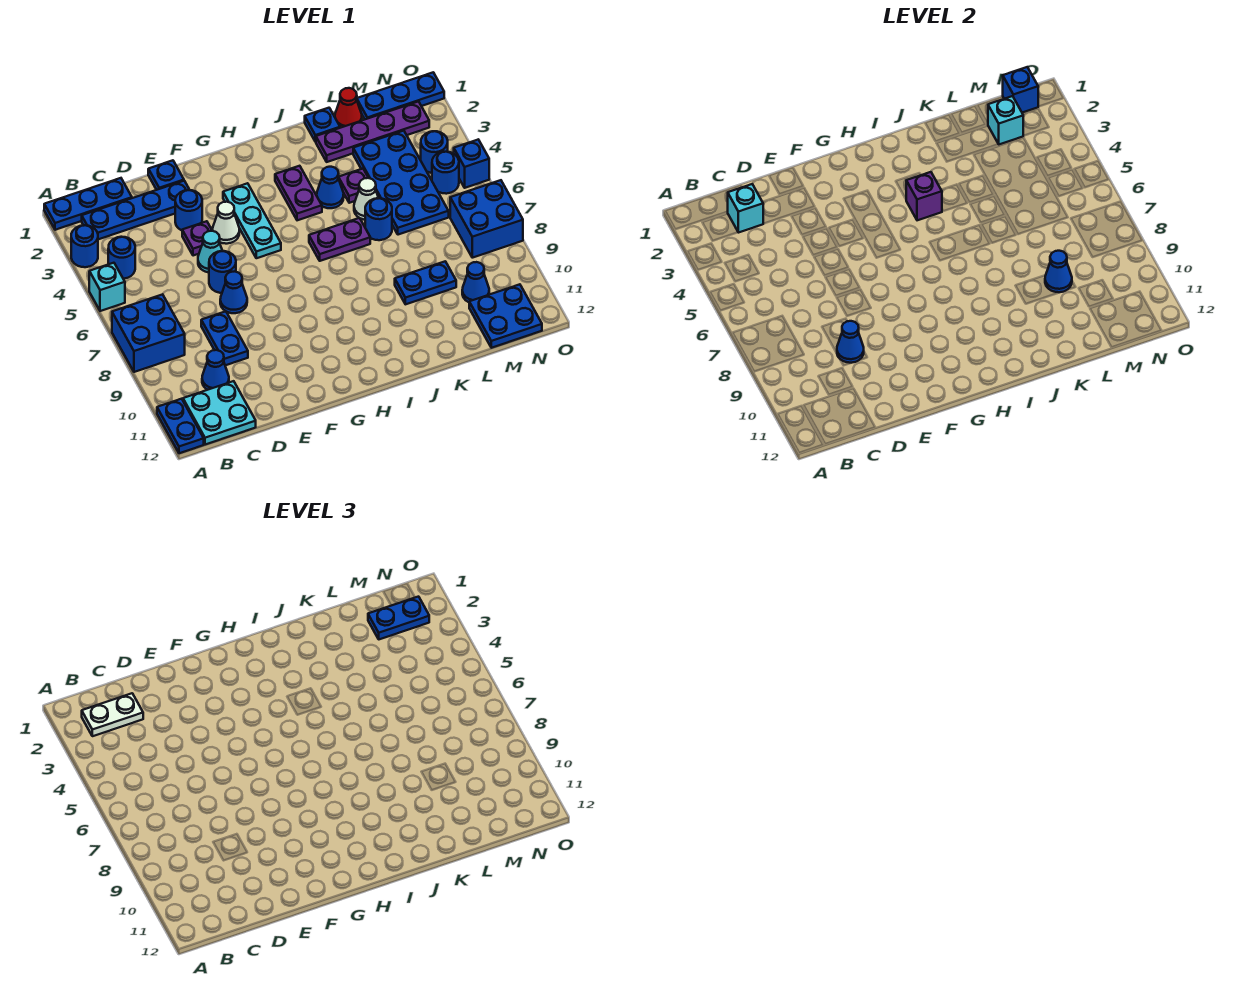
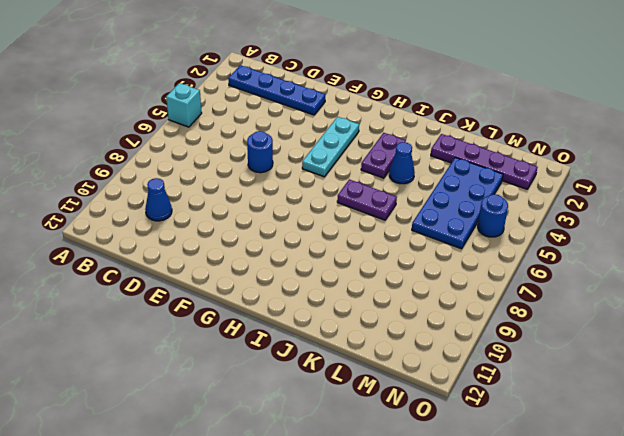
none -> blue plate A1:C1 level 1
none -> blue round brick A3 level 1
none -> blue brick A7:B8 level 1
none -> blue plate A11:A12 level 1

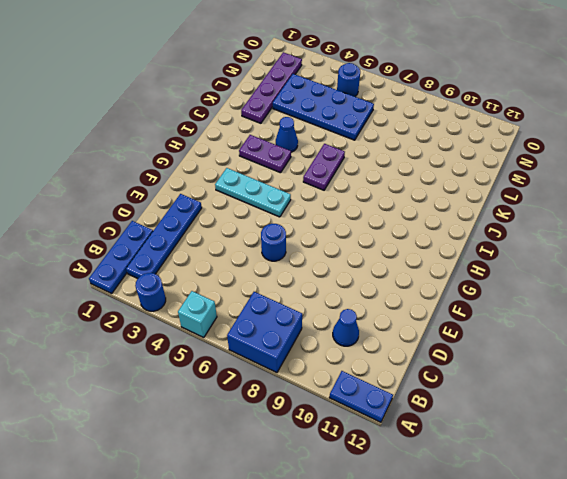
none -> blue round brick B4 level 1
none -> cyan plate B11:C12 level 1
none -> blue plate D8:D9 level 1
none -> blue plate E1 level 1

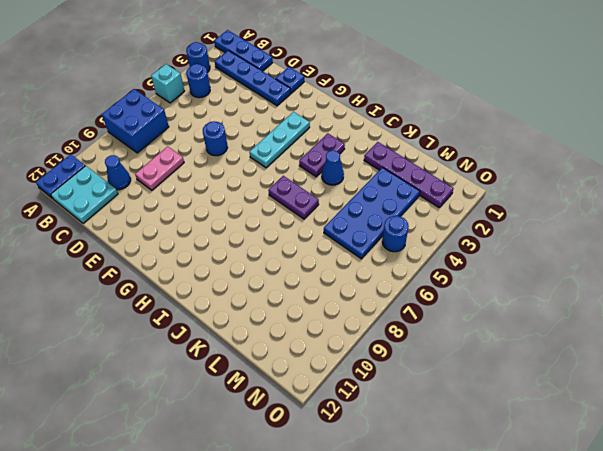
pink plate D8:D9 level 1 -> blue plate D8:D9 level 1
none -> blue round brick E3 level 1
none -> purple plate E4 level 1
none -> cyan cone E5 level 1
none -> blue cone E7 level 1

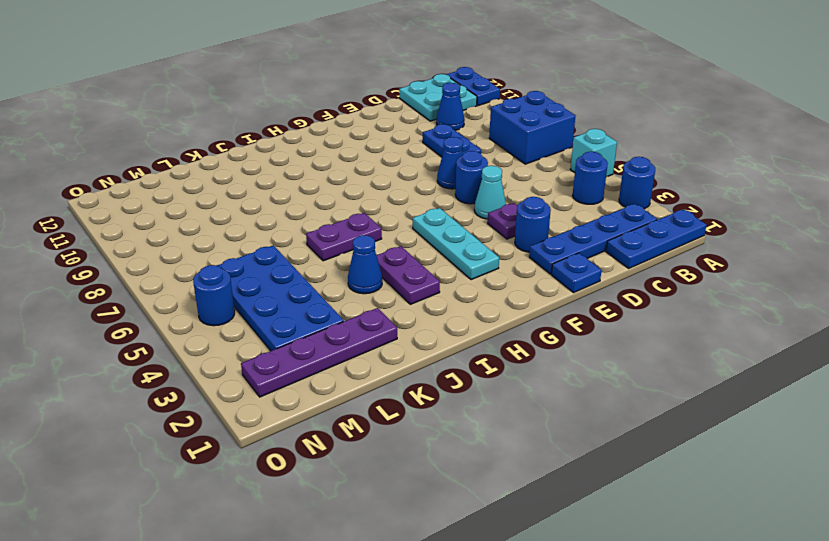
none -> white cone F4 level 1
none -> blue plate K1 level 1
none -> purple plate K4 level 1
none -> white cone K5 level 1

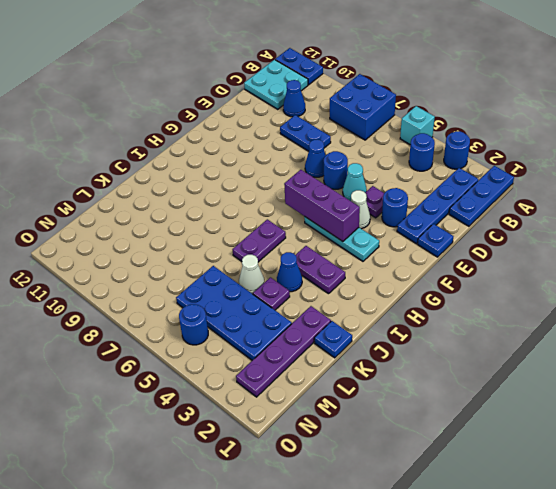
purple brick G4:G6 level 2 -> none
none -> blue round brick K6 level 1
none -> blue plate K9:L9 level 1
none -> red cone L1 level 1
none -> blue plate M1:O1 level 1

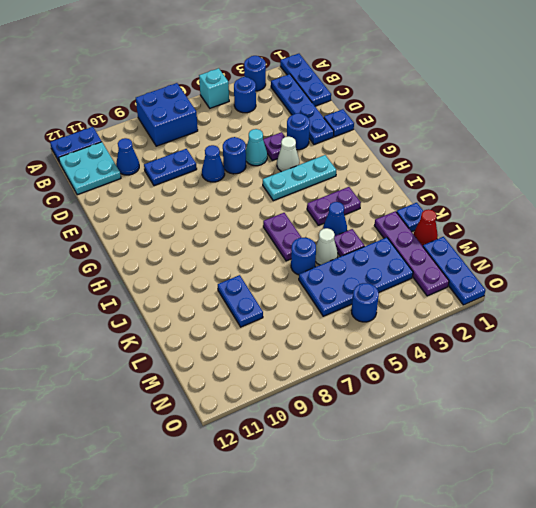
none -> blue cone M10 level 1
none -> blue plate M11:N12 level 1
none -> blue round brick N4 level 1
none -> blue brick N7:O8 level 1

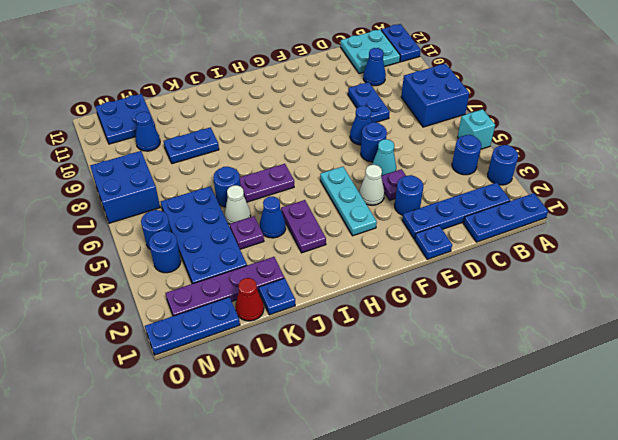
none -> blue brick O5 level 1
none -> cyan brick C2 level 2
none -> blue cone D9 level 2
none -> purple brick I4 level 2

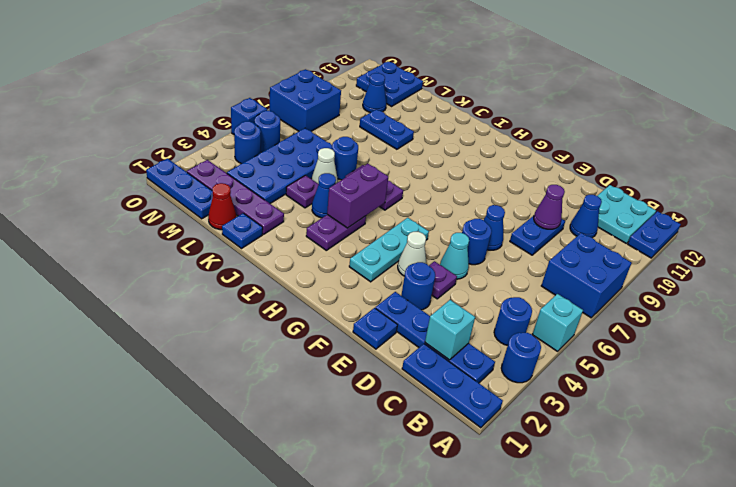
purple cone D9 level 2 -> blue cone D9 level 2
purple brick I4:I5 level 2 -> purple brick I4 level 2
none -> blue cone L9 level 2
none -> cyan brick M2 level 2
none -> blue brick N1 level 2
none -> white plate B2:C2 level 3

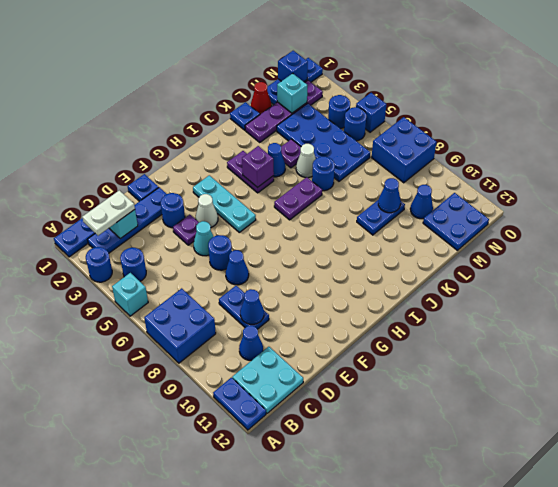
none -> blue plate M2:N2 level 3

